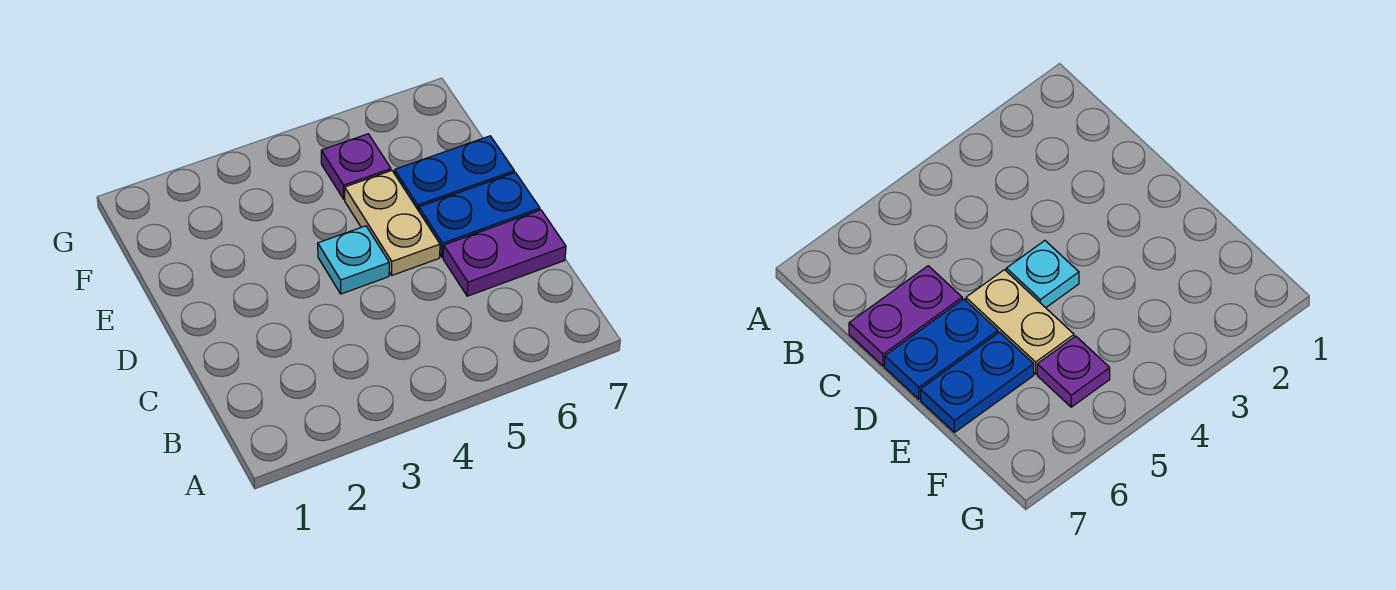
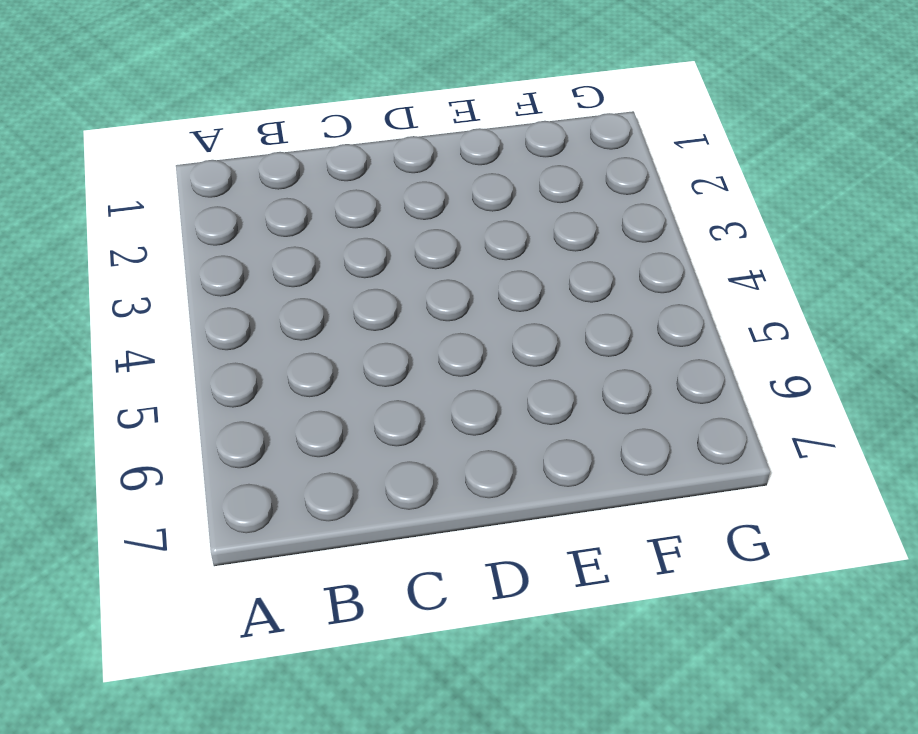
none -> purple plate C6:C7 level 1
none -> cyan plate D4 level 1

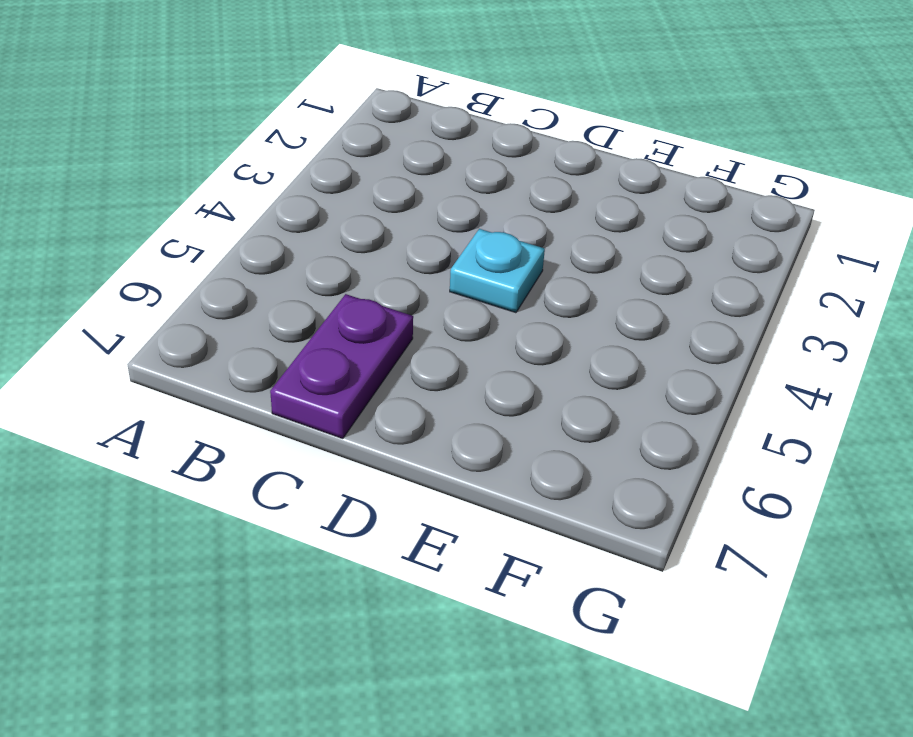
none -> tan plate D5:E5 level 1
none -> blue plate D6:D7 level 1

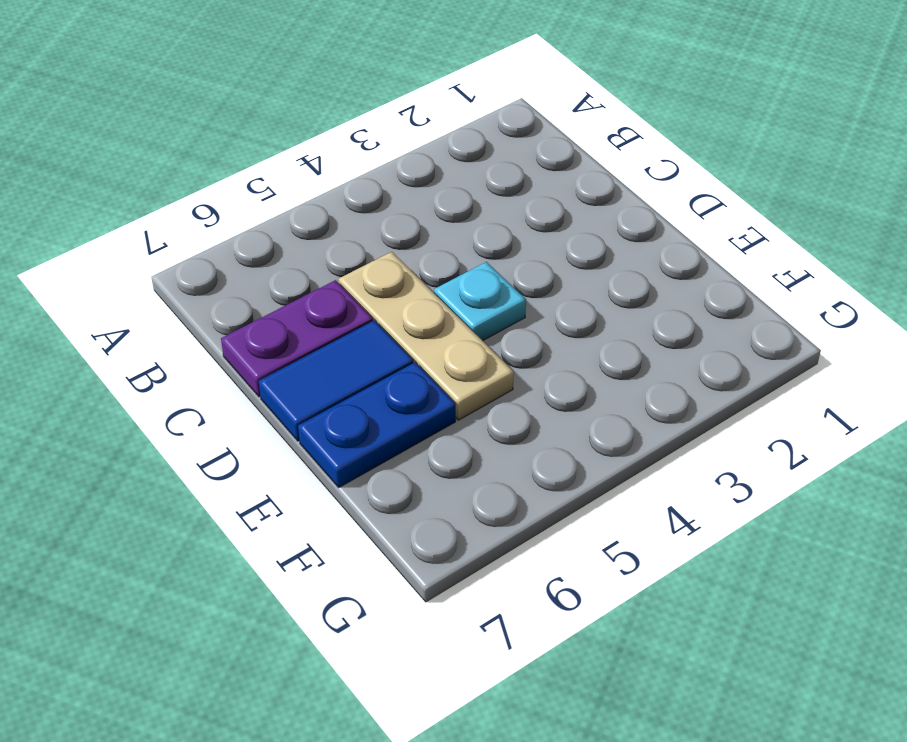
tan plate C5:E5 level 1 -> tan plate D5:E5 level 1
blue tile D6:D7 level 1 -> blue plate D6:D7 level 1
none -> purple plate F5 level 1

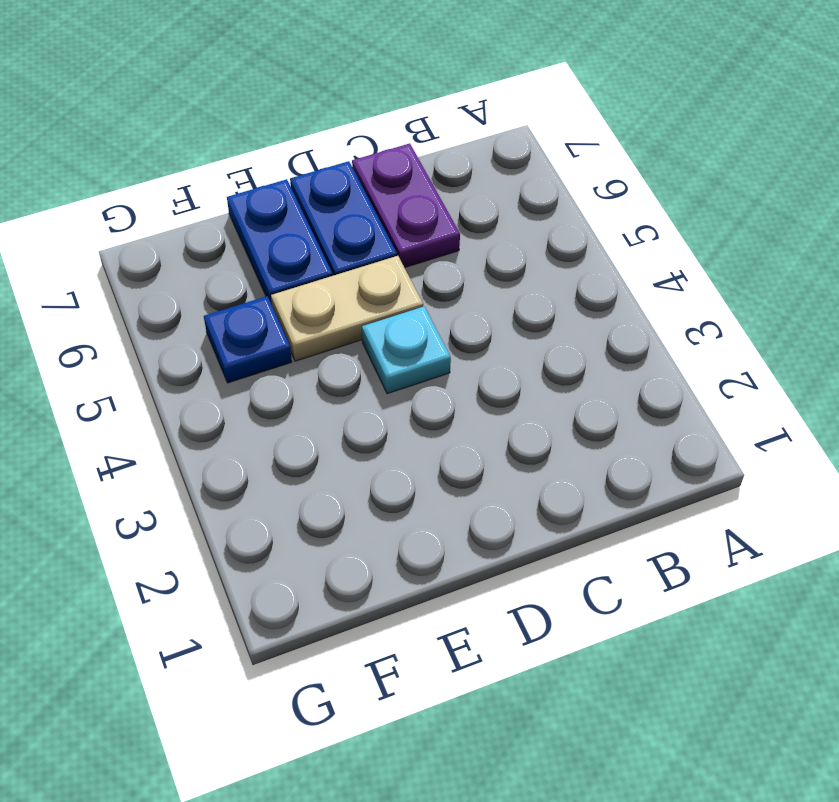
blue plate F5 level 1 -> purple plate F5 level 1

